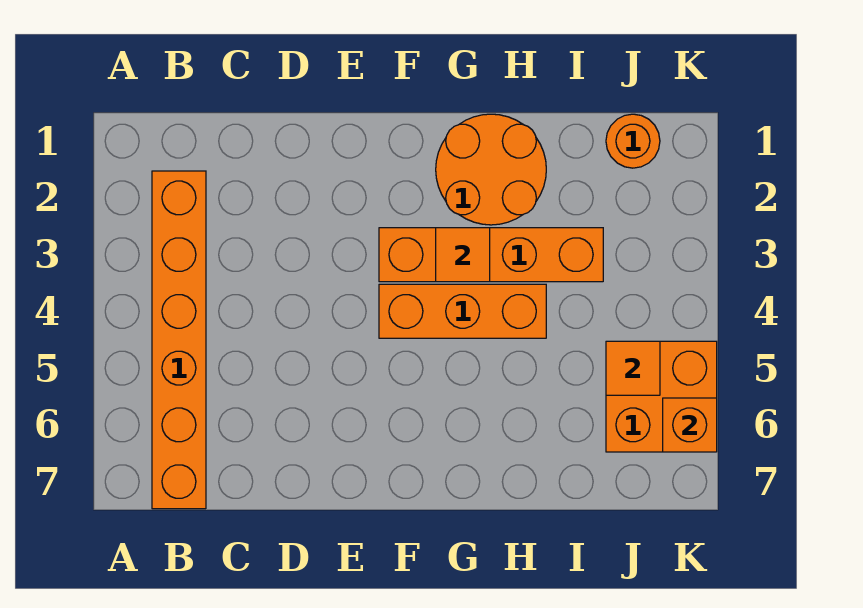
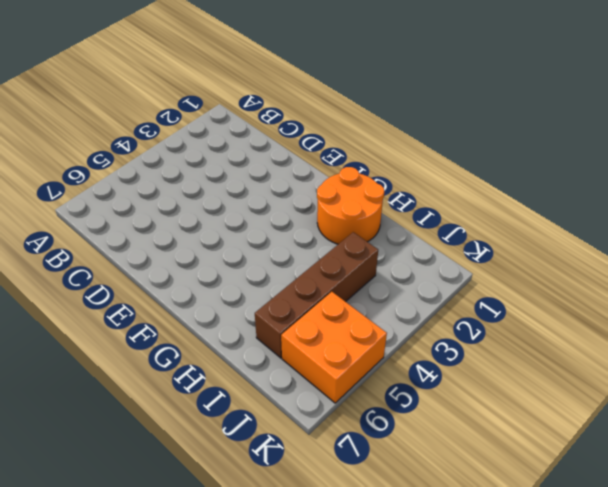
brown brick I3:I6 level 1 -> orange brick F3:I3 level 1
none -> orange brick B2:B7 level 1
none -> orange brick F4:H4 level 1

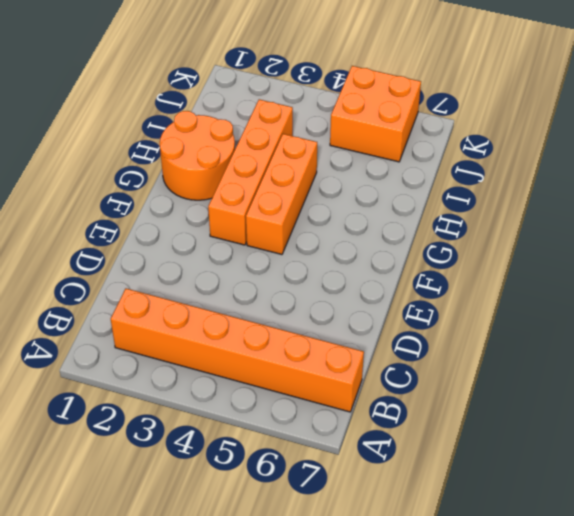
none -> orange round brick J1 level 1
none -> orange tile G3 level 2

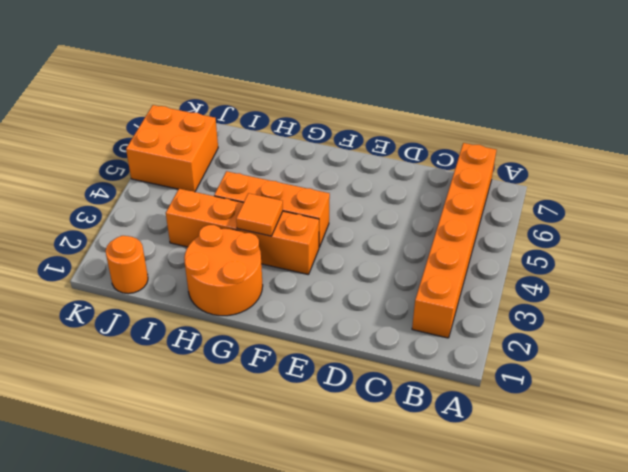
none -> orange tile J5 level 2
none -> orange brick K6 level 2

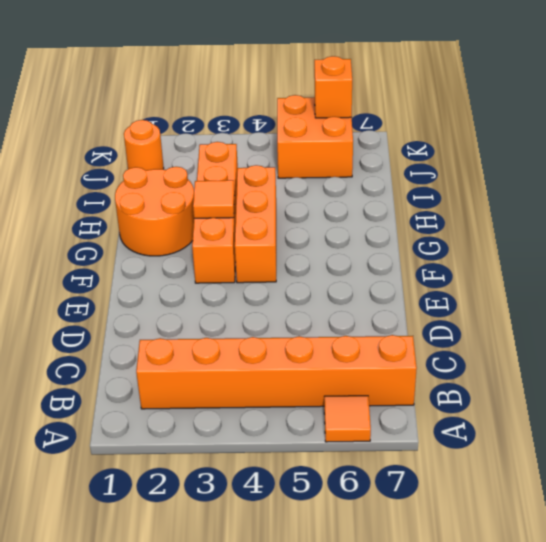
orange tile A6 level 1 -> orange tile J5 level 2

